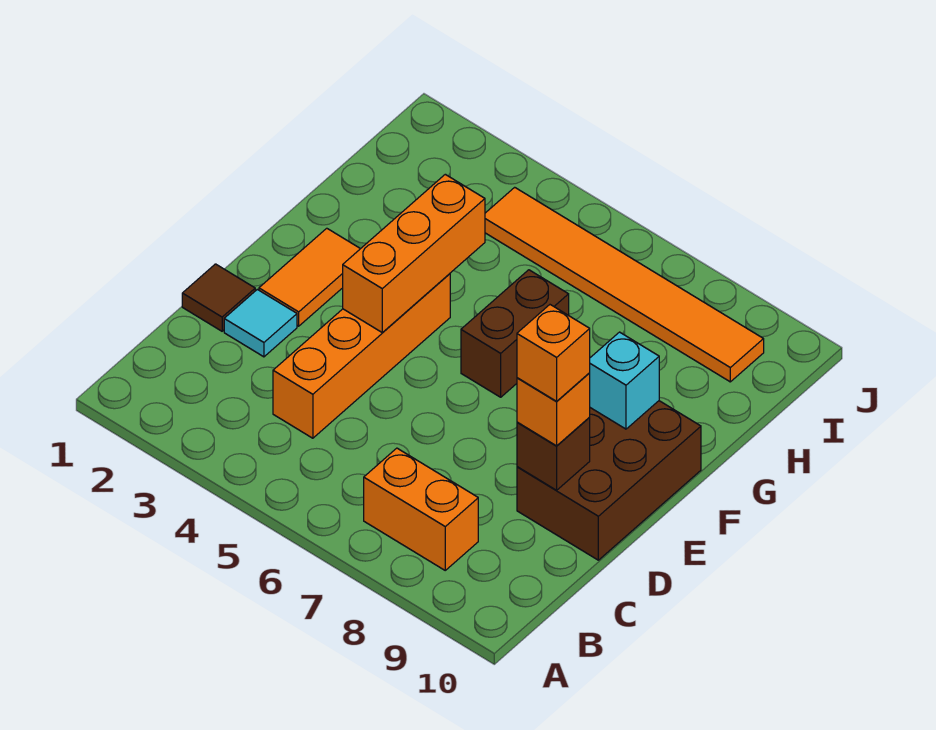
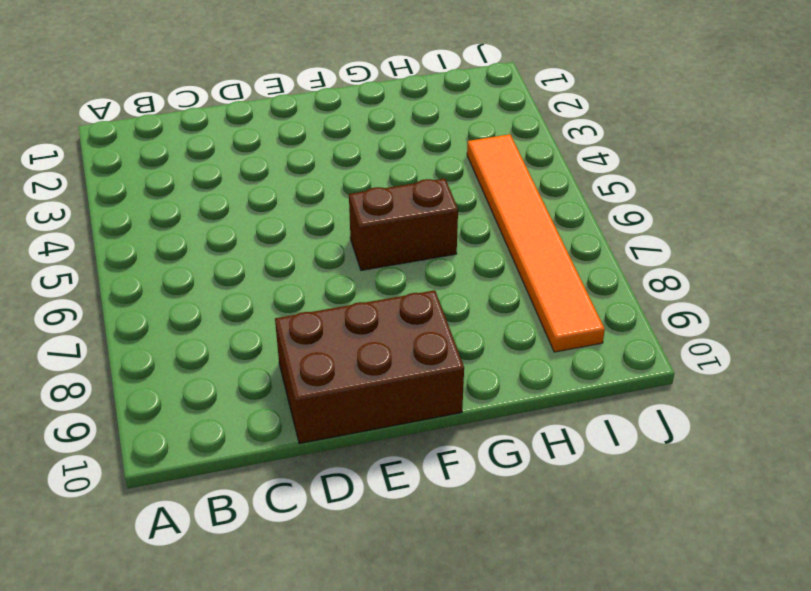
none -> orange brick B7:B8 level 1
none -> orange brick C4:F4 level 1
none -> brown tile D1 level 1

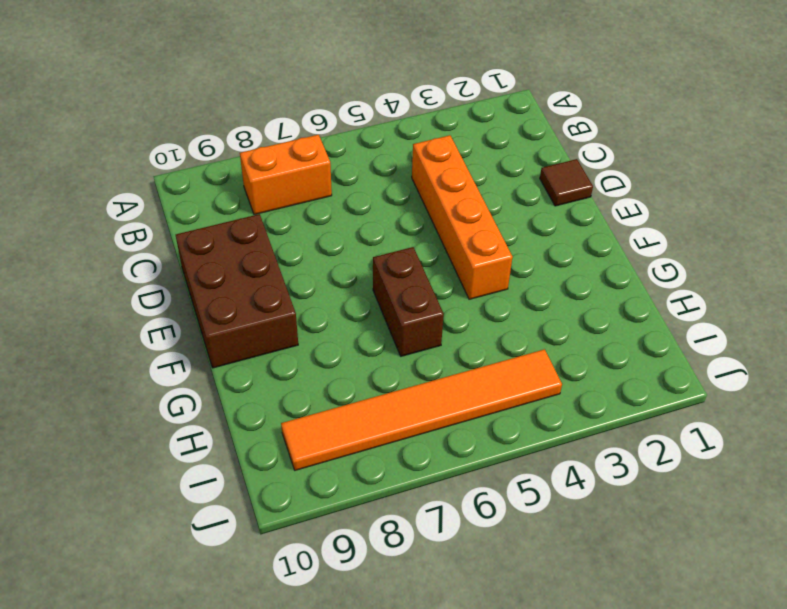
none -> cyan tile D2 level 1
none -> orange tile E2:F2 level 1
none -> brown brick D9 level 2

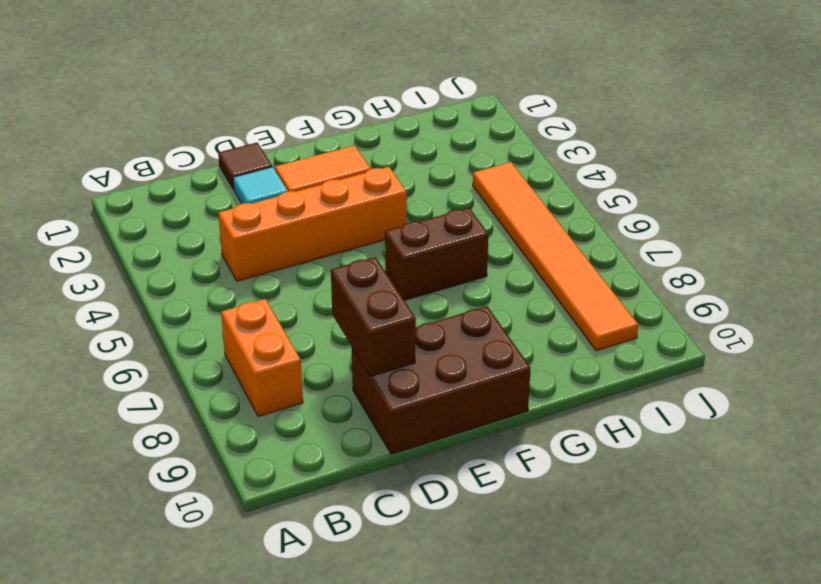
brown brick D8:D9 level 2 -> brown brick D9 level 2
none -> orange brick E4:G4 level 2
none -> cyan brick F9 level 2
none -> orange brick D9 level 3

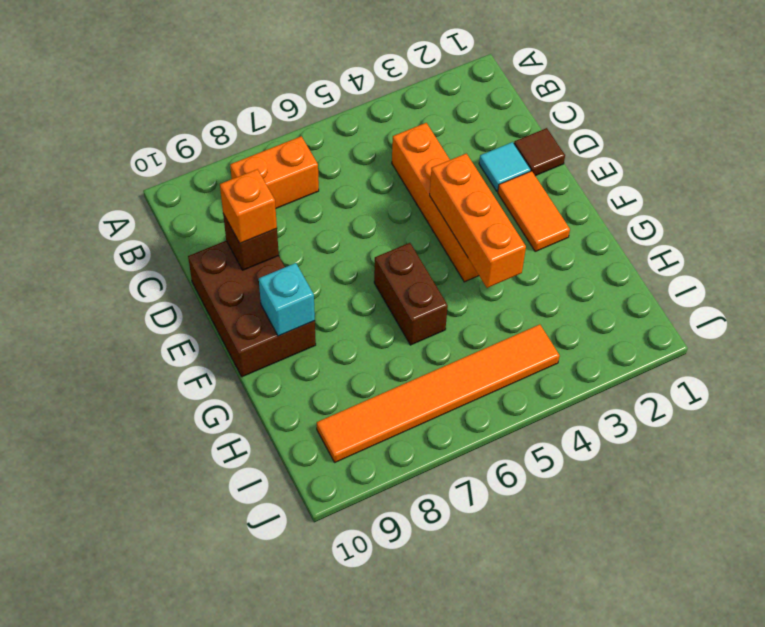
none -> orange brick D9 level 4

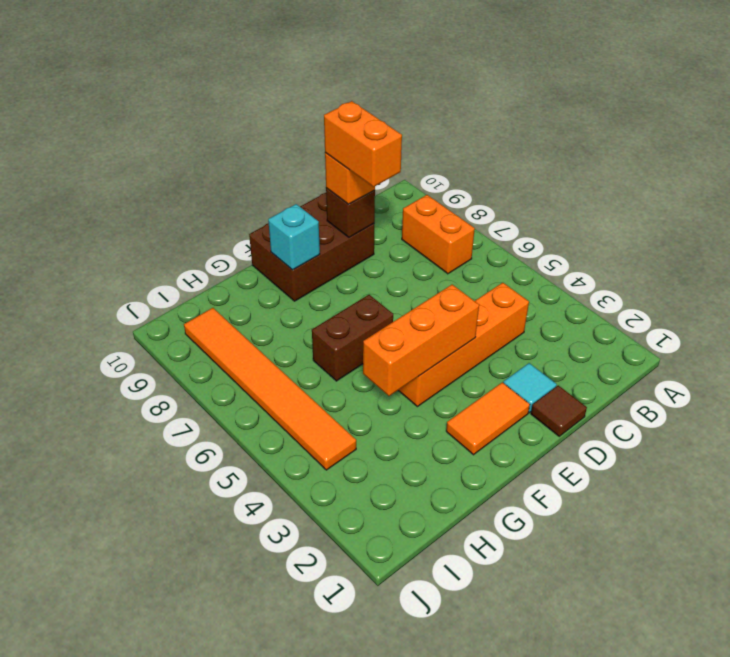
orange brick D8:D9 level 4 -> orange brick D9 level 4

